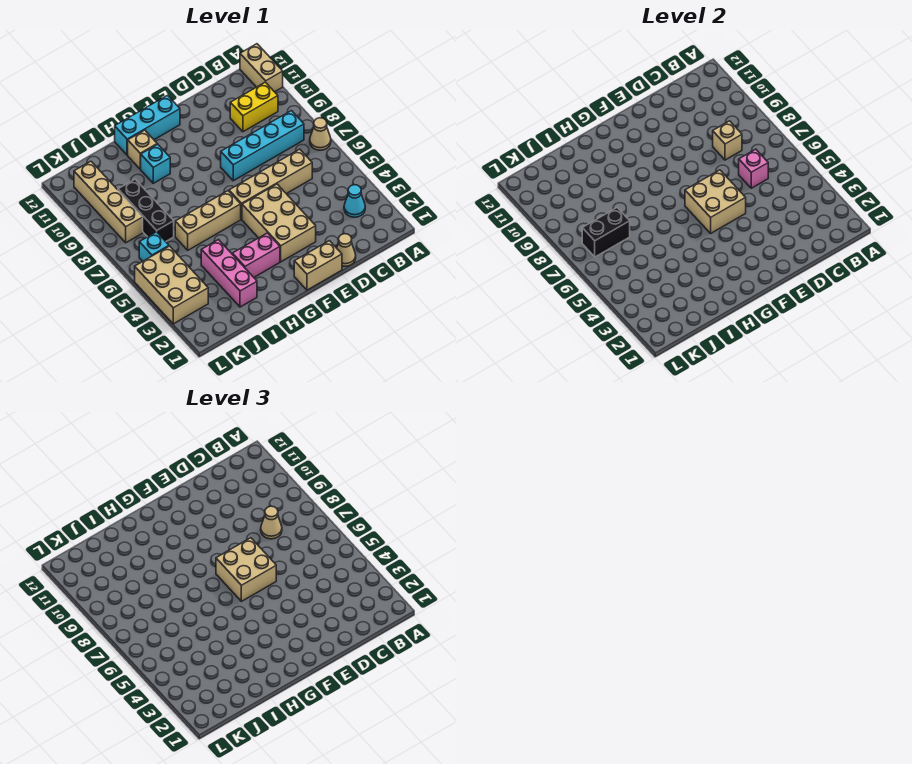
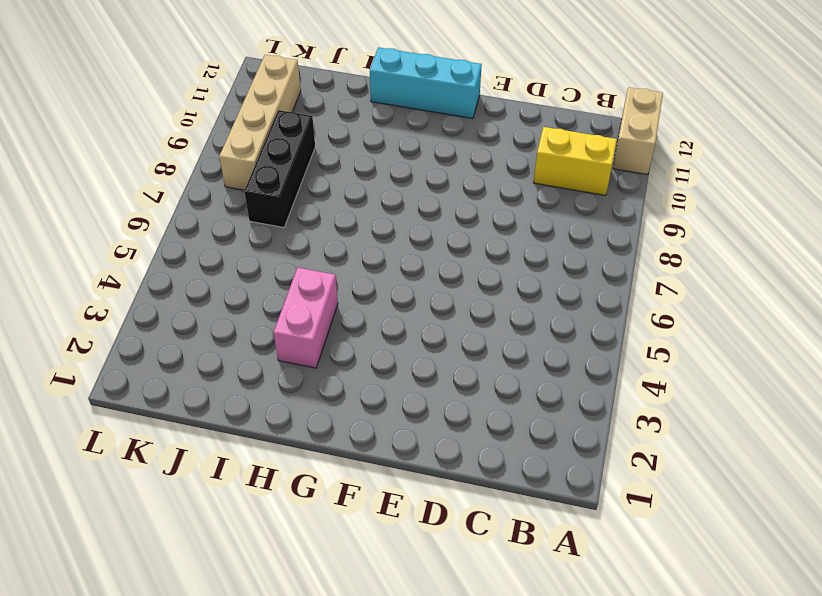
pink brick H3:H4 level 1 -> pink brick G3:H3 level 1
none -> tan cone A7 level 1
none -> cyan cone B3 level 1
none -> cyan brick B8:E8 level 1

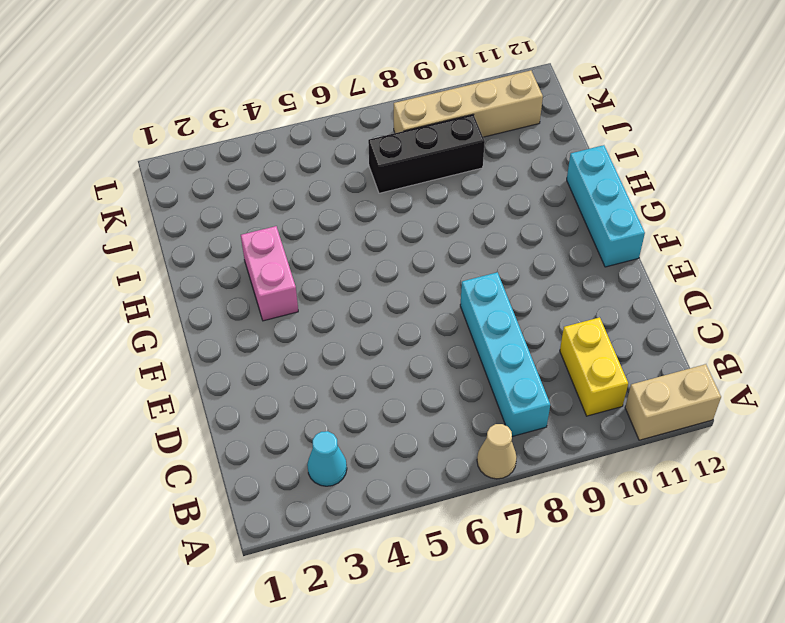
none -> tan brick C6:F6 level 1
none -> tan cone D1 level 1
none -> tan brick E1:F1 level 1

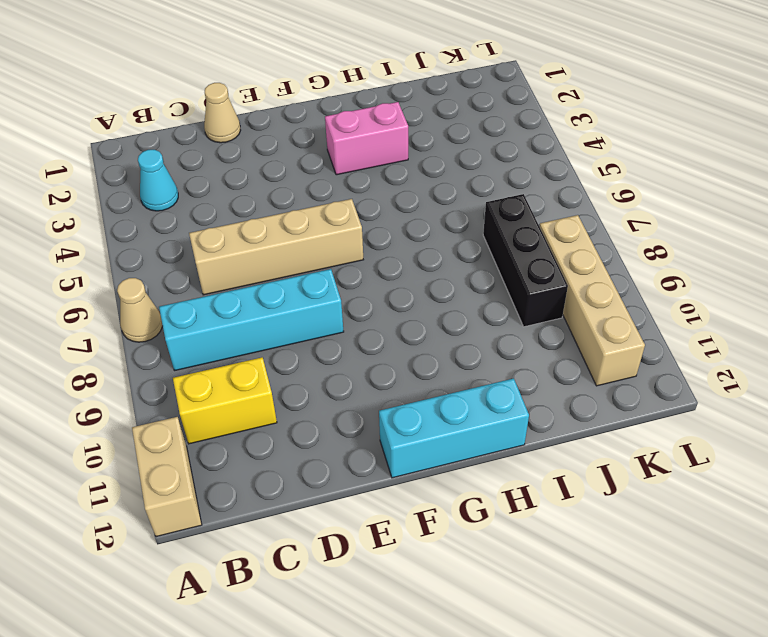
none -> tan brick E1:F1 level 1
none -> tan brick E3:F5 level 1
none -> tan brick G6:I6 level 1

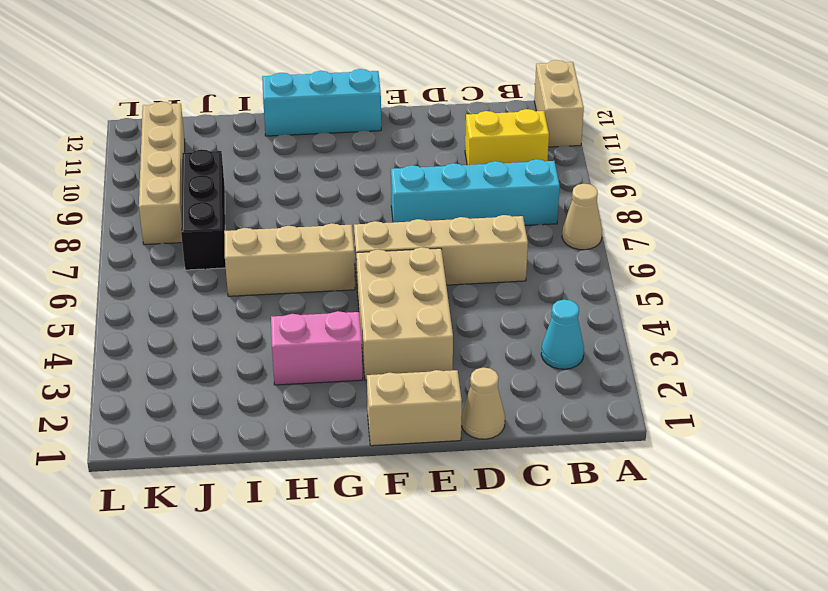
none -> cyan brick H10 level 1
none -> tan brick H11 level 1
none -> pink brick I2:I4 level 1

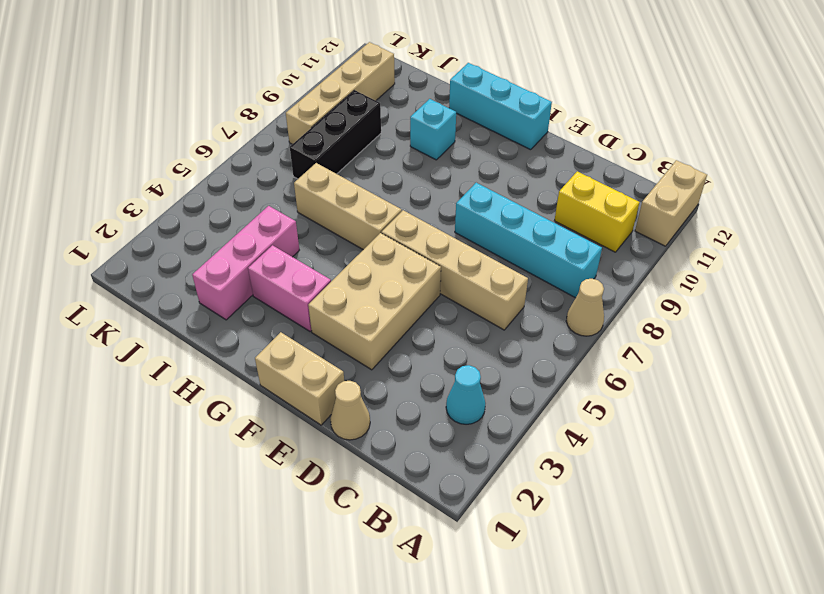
none -> tan brick H11 level 1
none -> tan brick K3:L5 level 1
none -> cyan brick K6 level 1

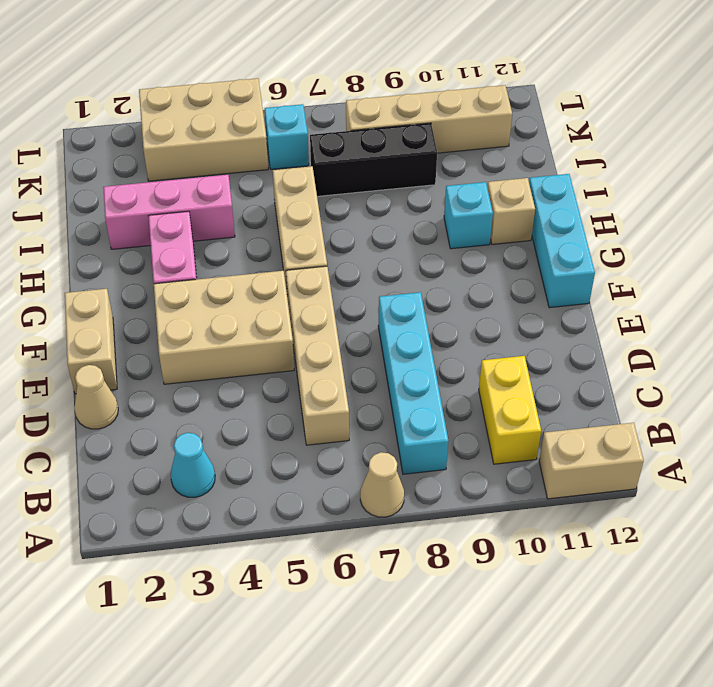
none -> pink brick C6 level 2
none -> tan brick C8 level 2
none -> tan brick E5:F6 level 2

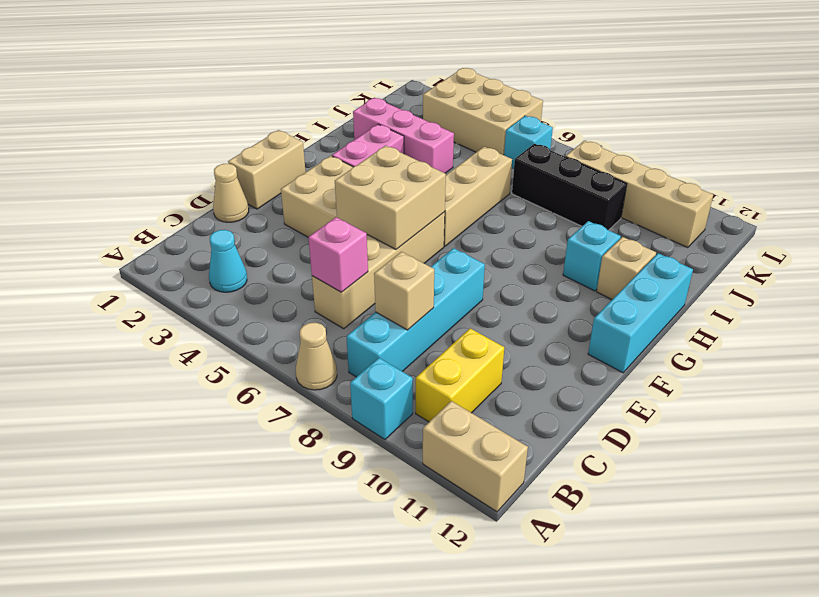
cyan brick A9 level 1 -> none
none -> black brick J7:K7 level 2
none -> tan cone C8 level 3
none -> tan brick E6:F7 level 3

